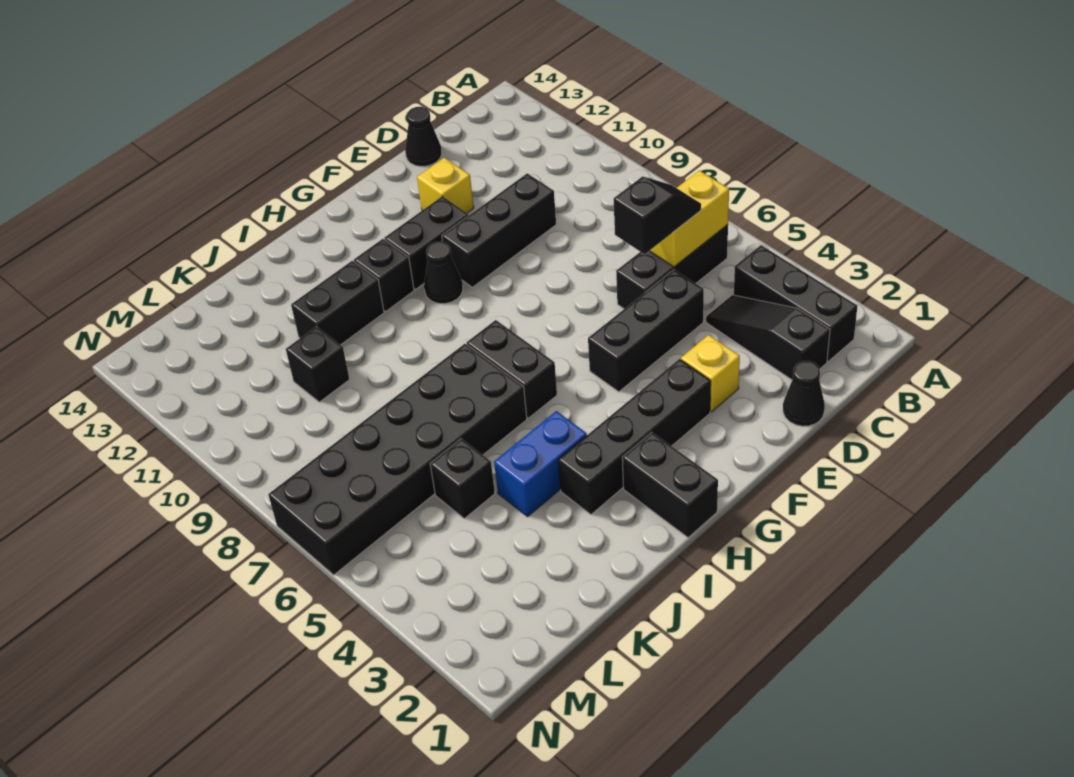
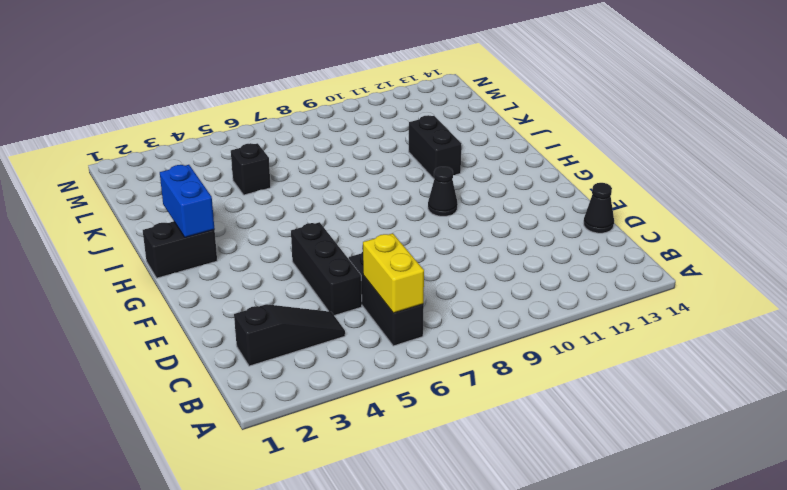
blue brick H2:I2 level 2 -> blue brick I4:J4 level 1
none -> black brick B2:B4 level 1
none -> black cone D1 level 1
none -> black brick D10:F10 level 1

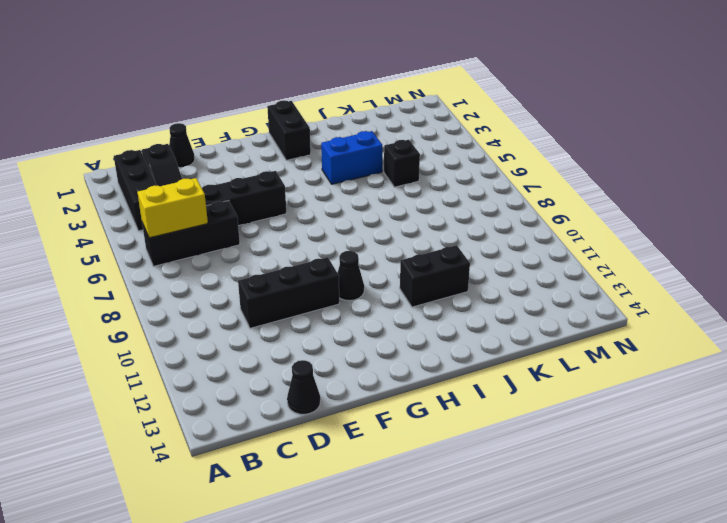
none -> yellow brick E3 level 1
none -> yellow brick E12 level 1
none -> black brick F3:I3 level 1

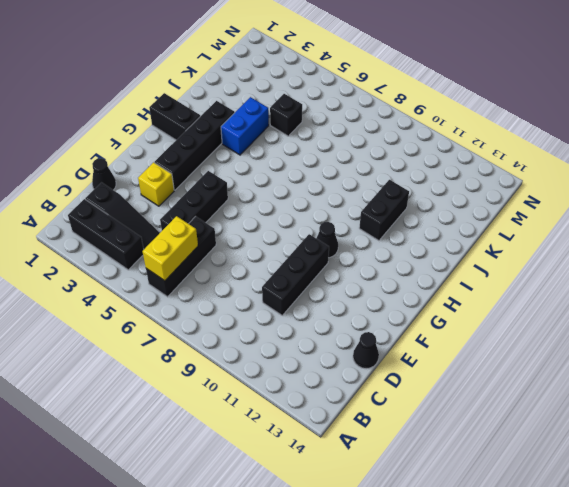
none -> yellow brick E12 level 1
none -> black brick F11:G11 level 1
none -> black brick H6:H7 level 1

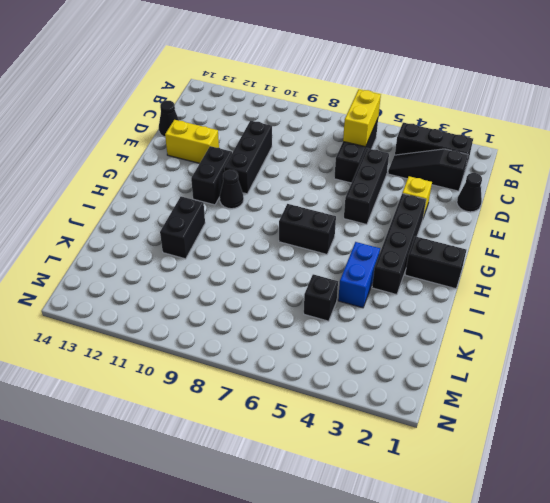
yellow brick E12:E13 level 1 -> yellow brick E12 level 1
none -> black brick H11 level 1
none -> black brick I6:N7 level 1
none -> black brick K10 level 1

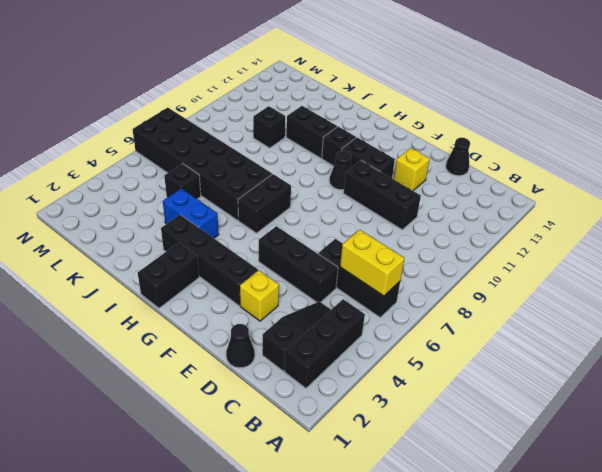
none -> black slope C6:D6 level 3 top D

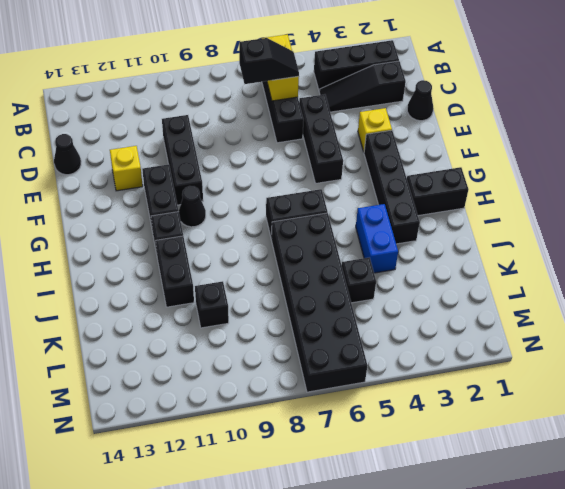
black slope C6:C7 level 3 top 7 -> black slope C6:D6 level 3 top D

